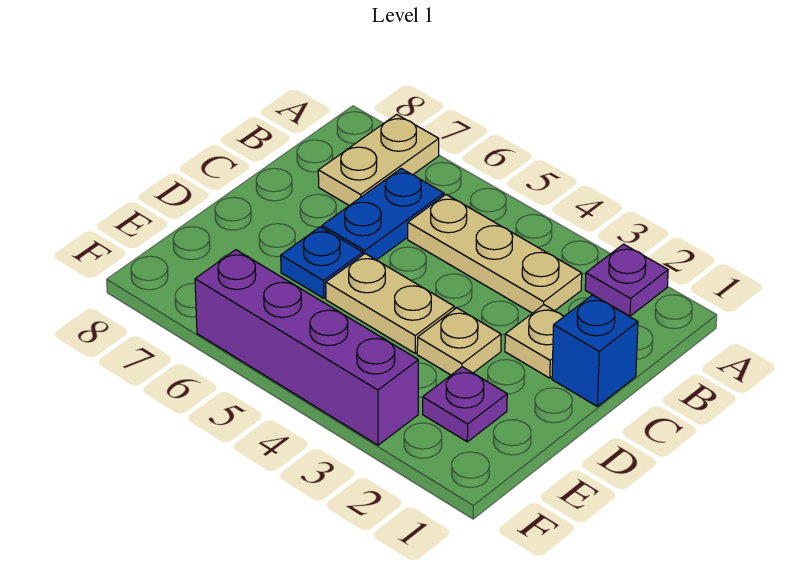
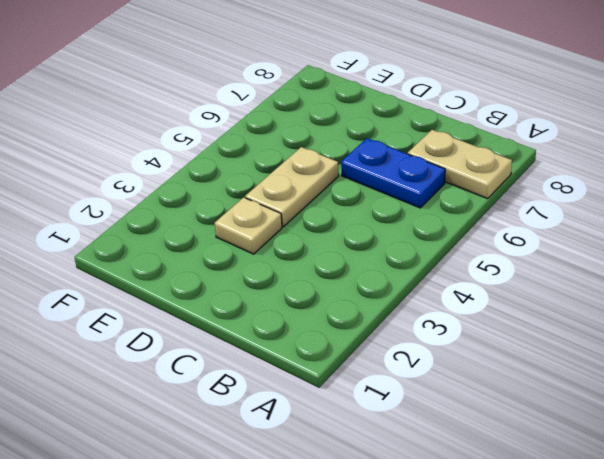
none -> purple plate A2 level 1
none -> tan plate B3:B5 level 1

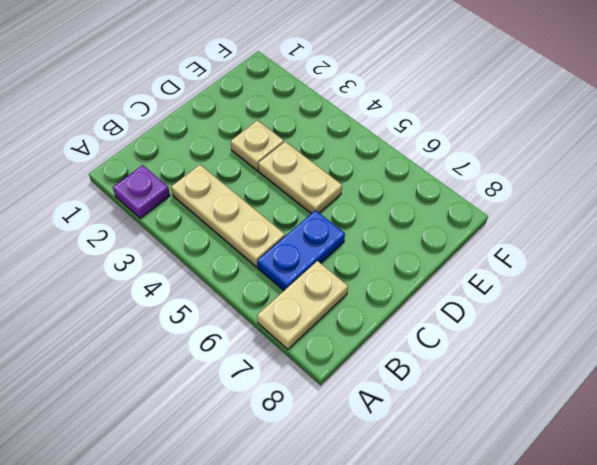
none -> blue brick C1 level 1
none -> tan plate C2 level 1

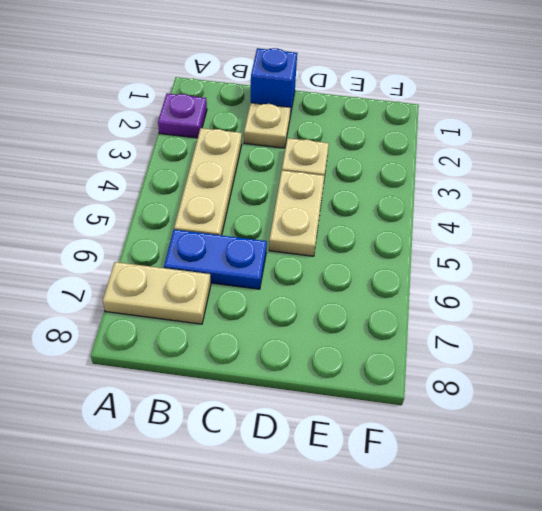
none -> blue plate D6 level 1
none -> purple plate E2 level 1

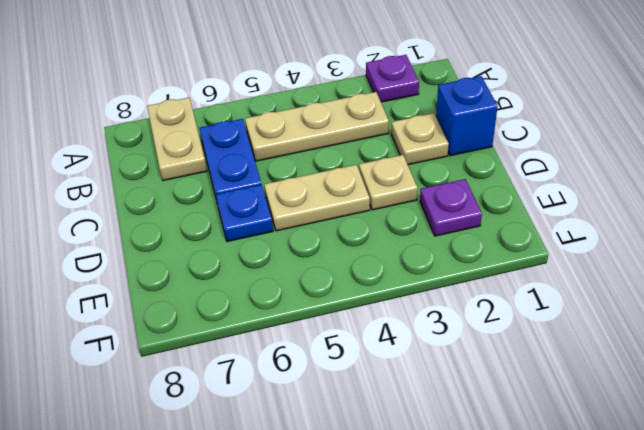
none -> purple brick F3:F6 level 1

